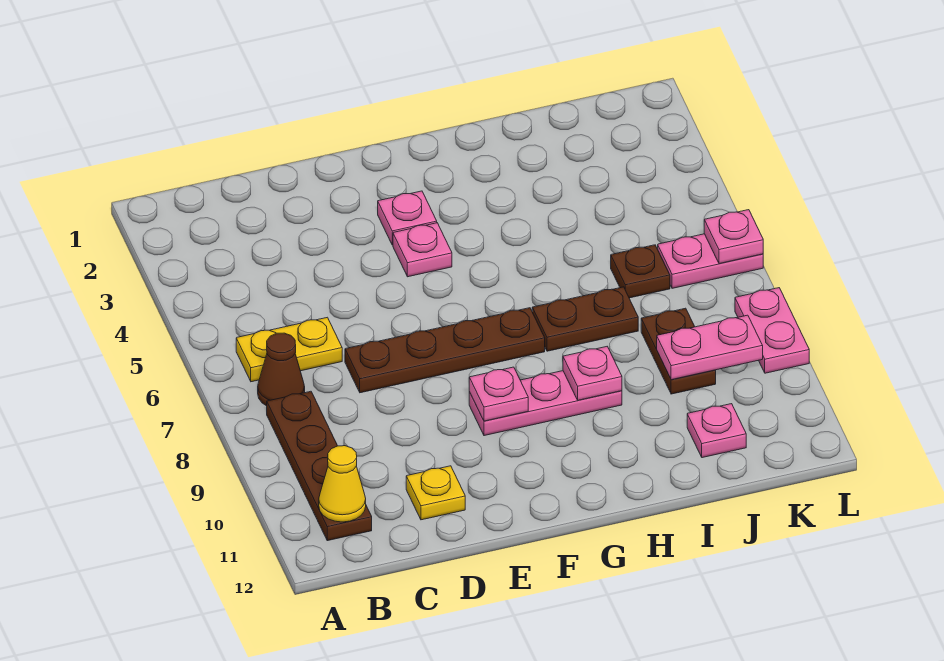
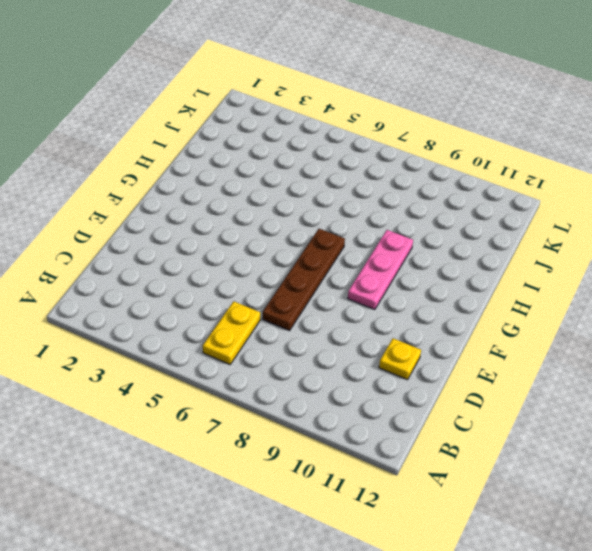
none -> brown cone B7 level 1
none -> brown plate B8:B11 level 1
none -> pink plate F3 level 1

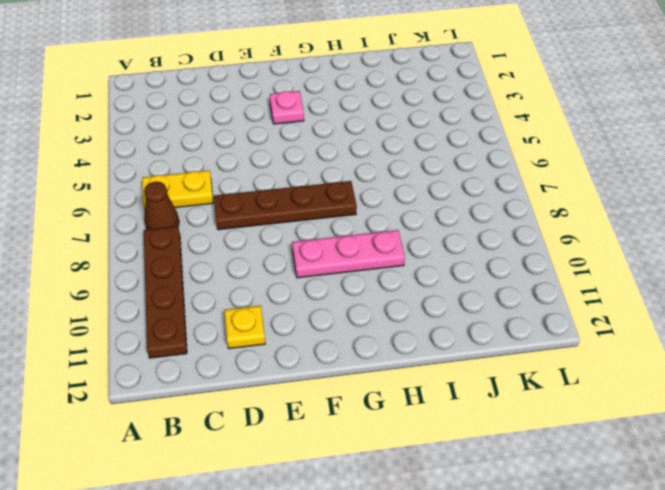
none -> pink plate F4 level 1
none -> brown plate H7:I7 level 1
none -> brown plate J6 level 1

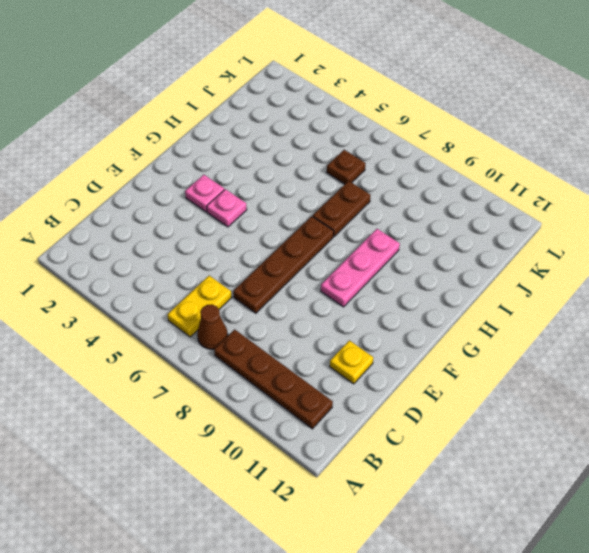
none -> brown plate J8:J9 level 1
none -> pink plate J11 level 1
none -> pink plate K6:L6 level 1

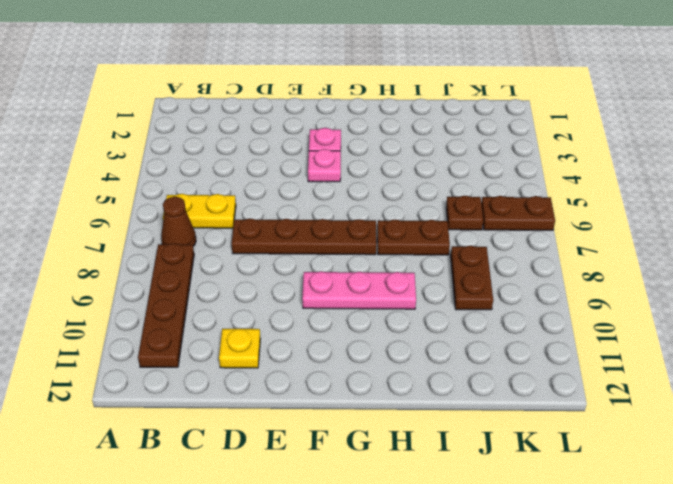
brown plate K6:L6 level 1 -> pink plate K6:L6 level 1
none -> pink plate J11 level 1
none -> pink plate L8:L9 level 1
none -> yellow cone B11 level 2

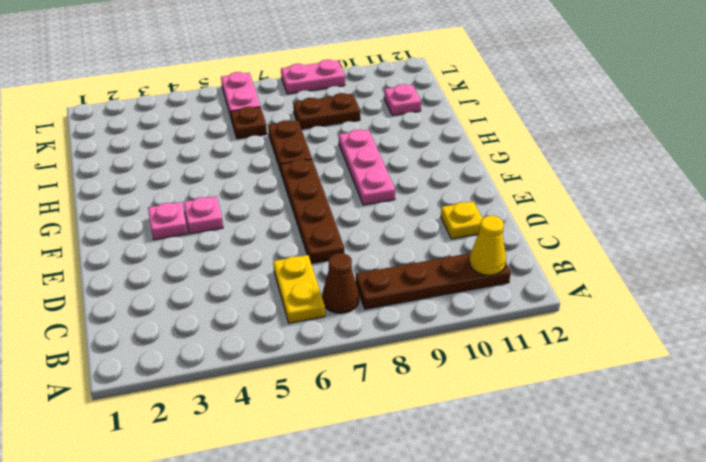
none -> pink plate F9 level 2
none -> pink plate H9 level 2
none -> pink plate J9:K9 level 2

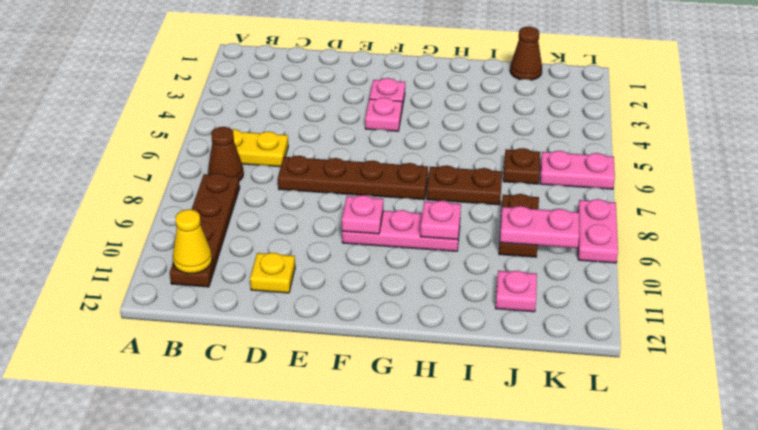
brown cone J1 level 1 -> none
none -> pink plate L6 level 2

